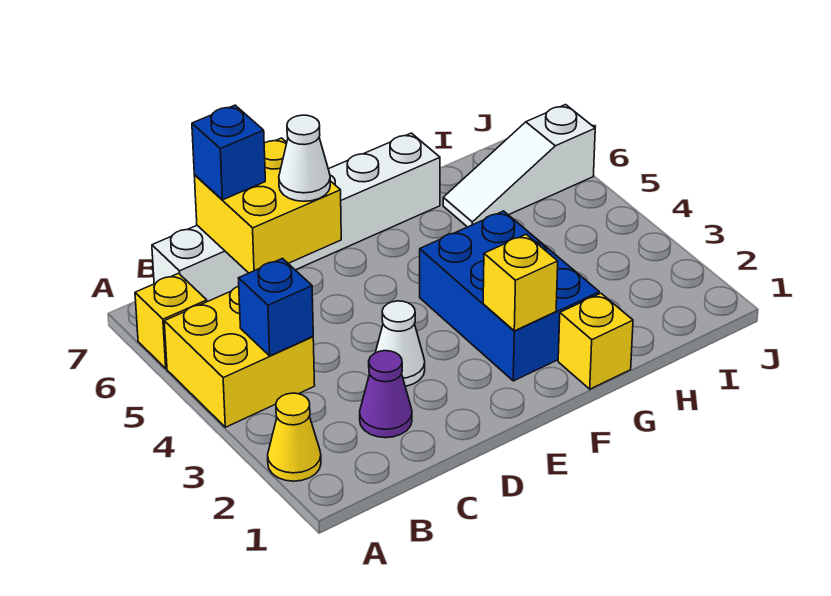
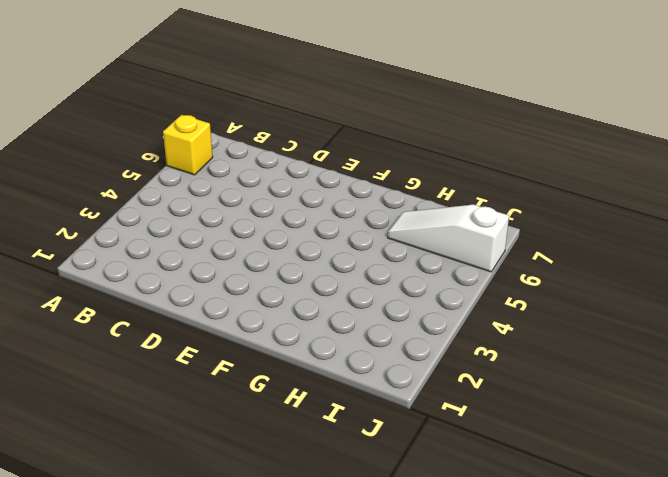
none -> yellow cone A2 level 1
none -> yellow brick A4:B5 level 1
none -> white brick B7:G7 level 1

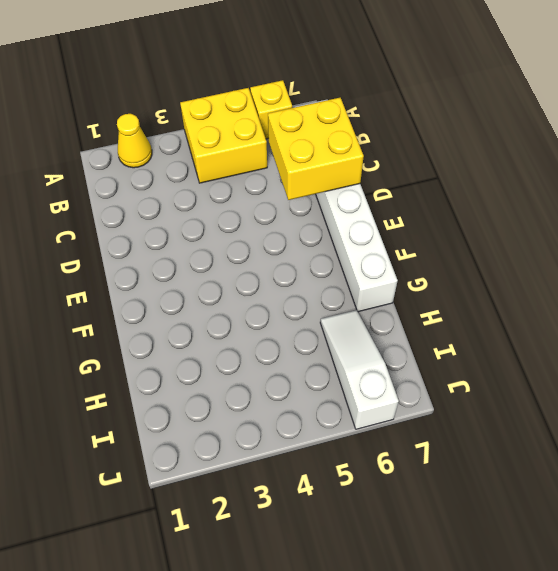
none -> purple cone C2 level 1
none -> white cone D3 level 1
none -> blue brick F2:G4 level 1

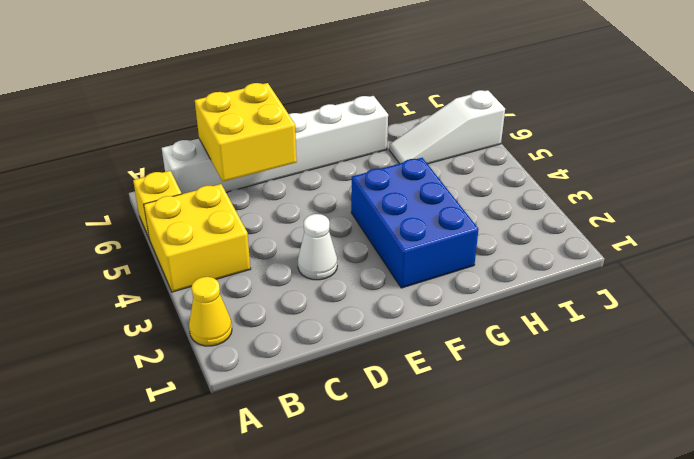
none -> purple cone C2 level 1
none -> yellow brick G1 level 1
none -> blue brick B4 level 2

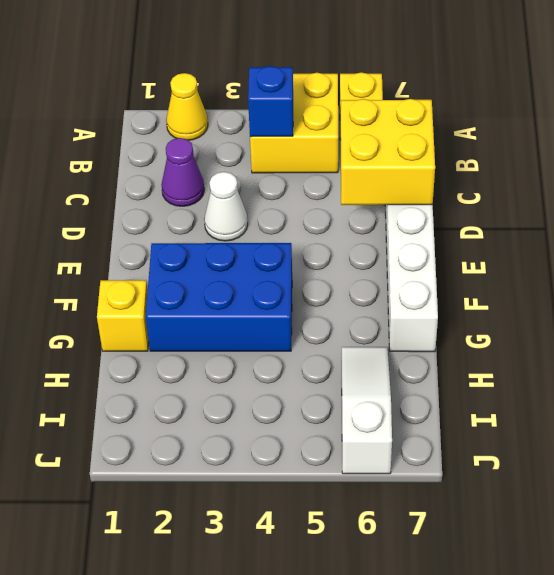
none -> yellow brick F2 level 2
none -> blue brick C7 level 3
none -> white cone D6 level 3

